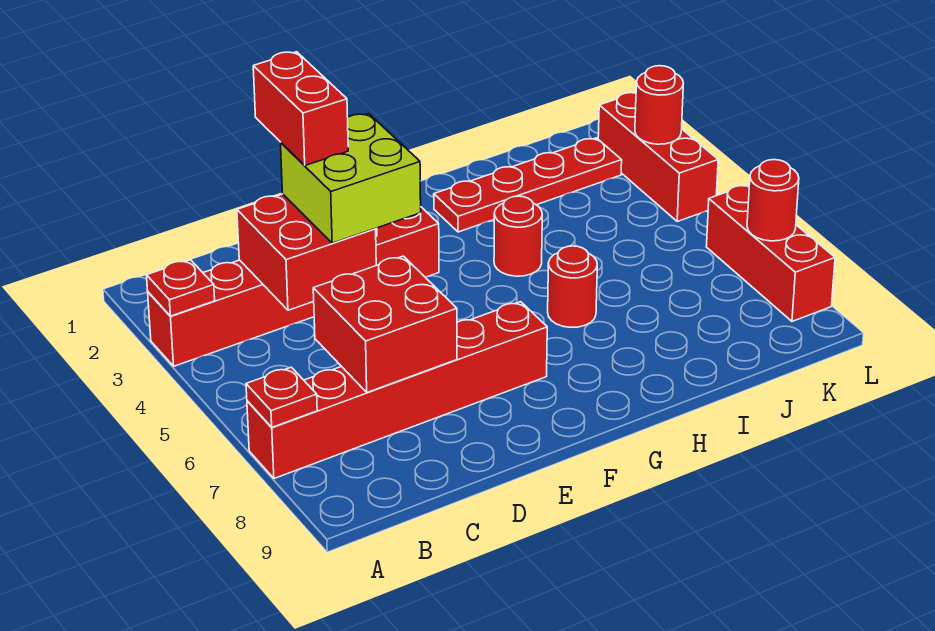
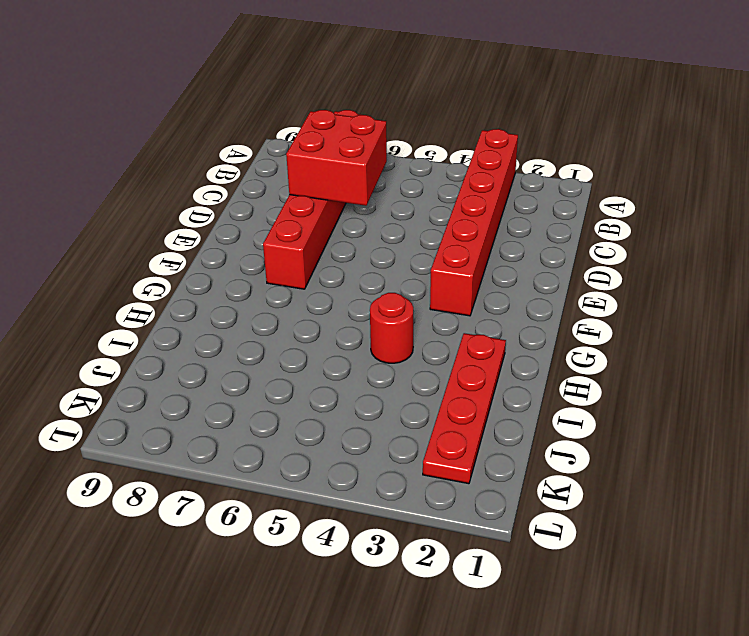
none -> red round brick H6 level 1
none -> red brick L2:L4 level 1
none -> red brick L6:L8 level 1

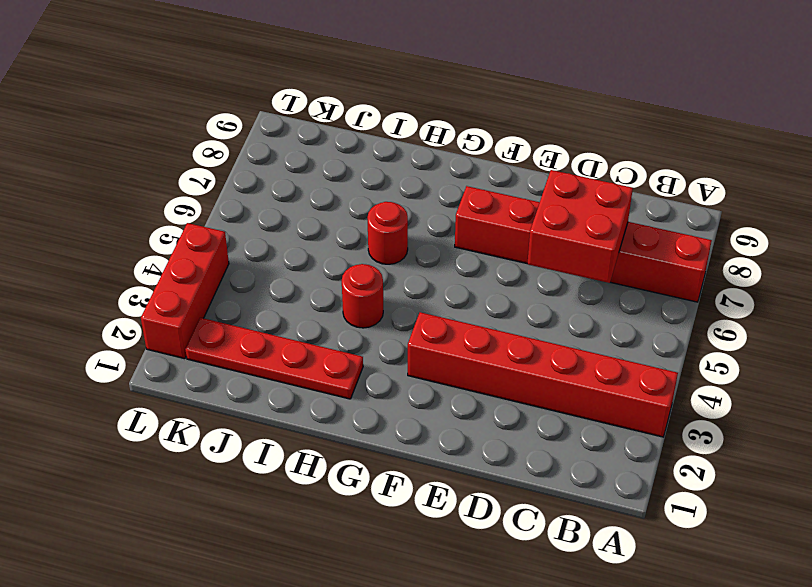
none -> red brick L6:L8 level 1
none -> red plate A3 level 2
none -> red plate A7 level 2

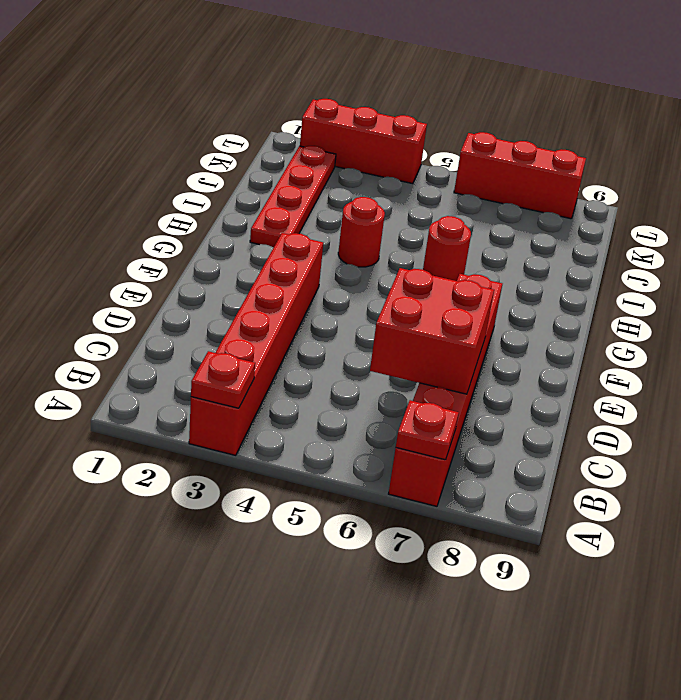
none -> red brick C3:D4 level 2
none -> red round brick L3 level 2
none -> red round brick L7 level 2

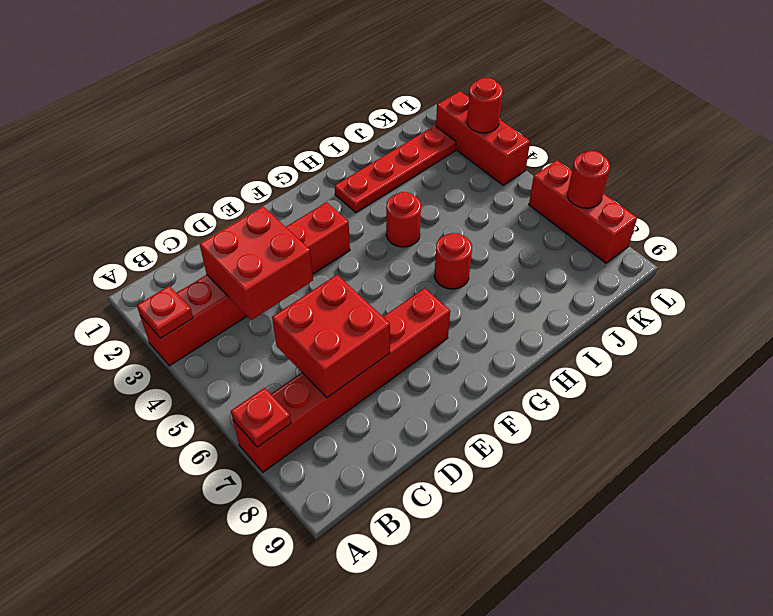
none -> lime brick D3:E4 level 3
none -> red brick D2:D3 level 4

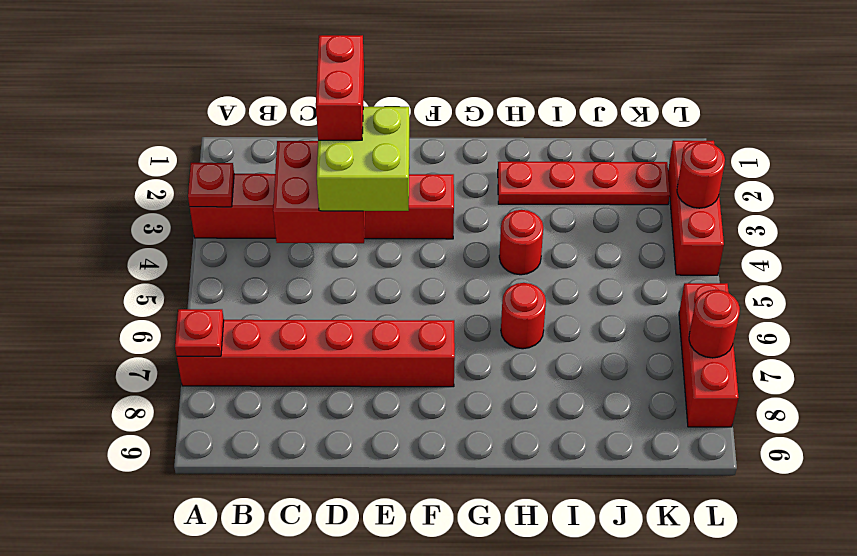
none -> red brick C6:D7 level 2

